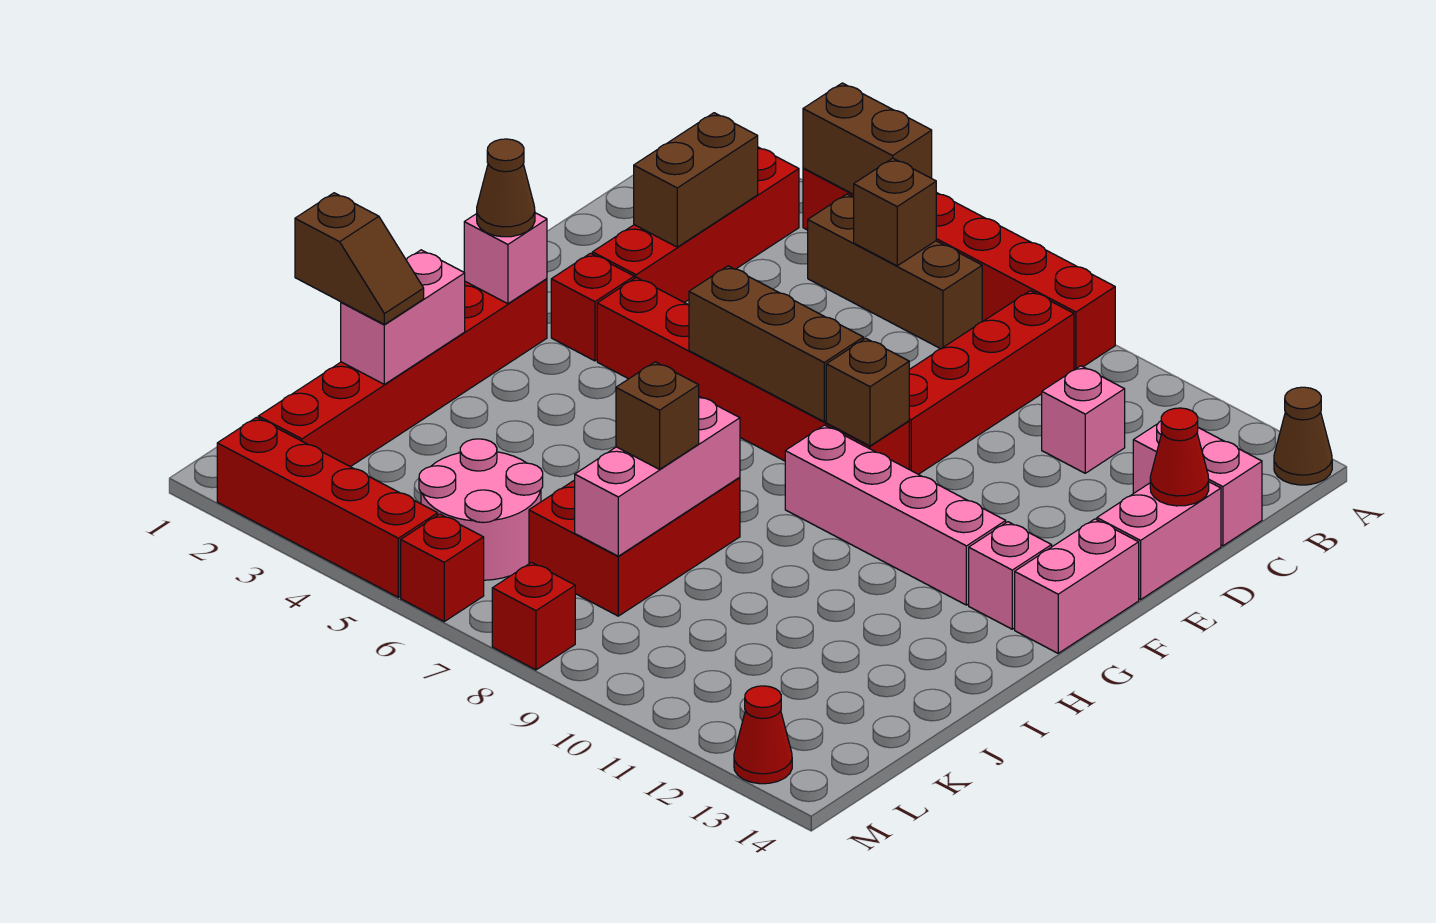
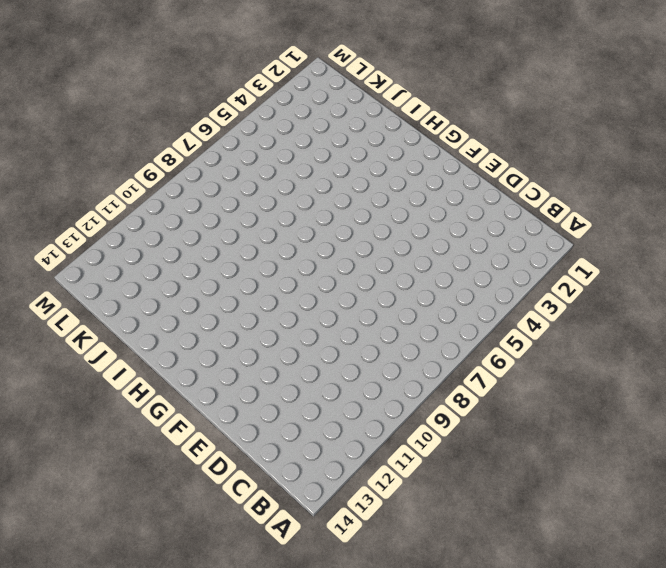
none -> red brick A4:A9 level 1
none -> brown cone A14 level 1
none -> red brick B3:E3 level 1
none -> brown brick B5:B7 level 1

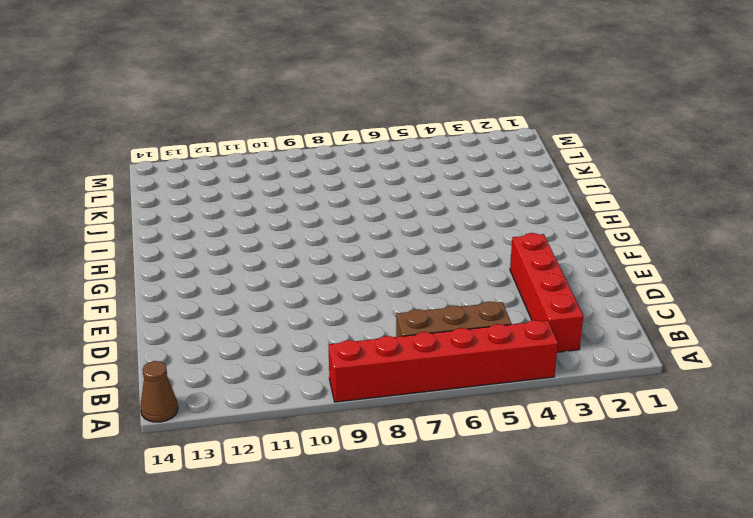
none -> red brick B9:E9 level 1
none -> pink brick C11 level 1
none -> pink brick C13:C14 level 1
none -> pink brick D14:E14 level 1

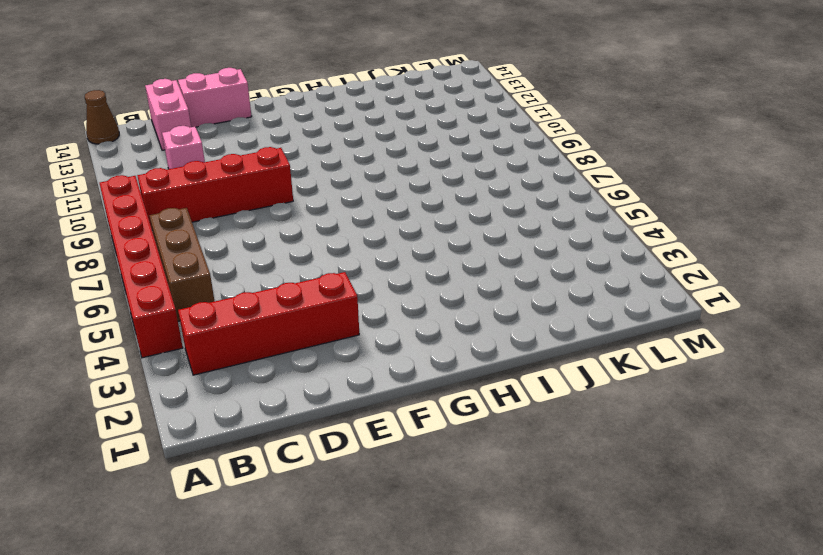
none -> red brick F3 level 1
none -> red brick F4:F9 level 1
none -> pink brick F14:G14 level 1
none -> red brick G2:L2 level 1

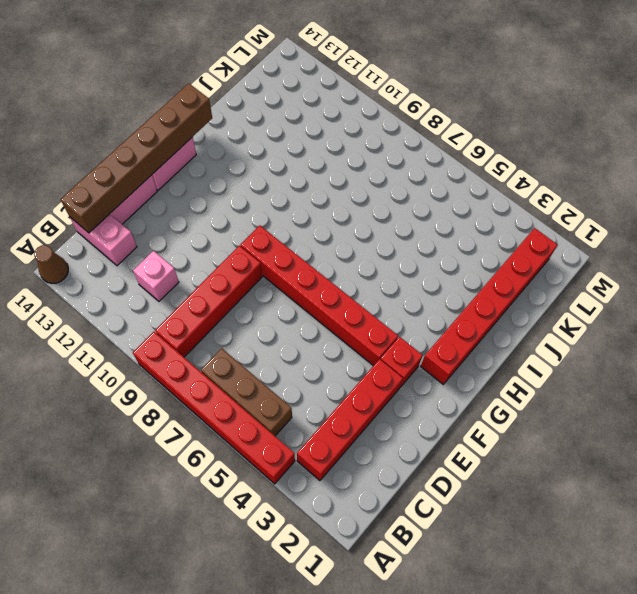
brown brick C14:H14 level 2 -> red cone D14 level 2
none -> pink brick G9:G12 level 1
none -> pink brick G13 level 1
none -> red brick I7:K8 level 1
none -> pink round brick K5:L6 level 1

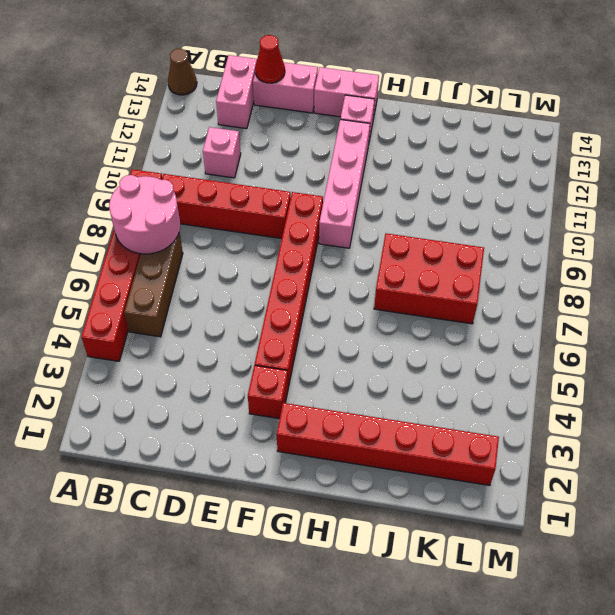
pink round brick A7:B8 level 2 -> pink round brick K5:L6 level 1
none -> red brick B3:E3 level 1
none -> red brick M2:M5 level 1
none -> red brick M6 level 1
none -> red brick M8 level 1

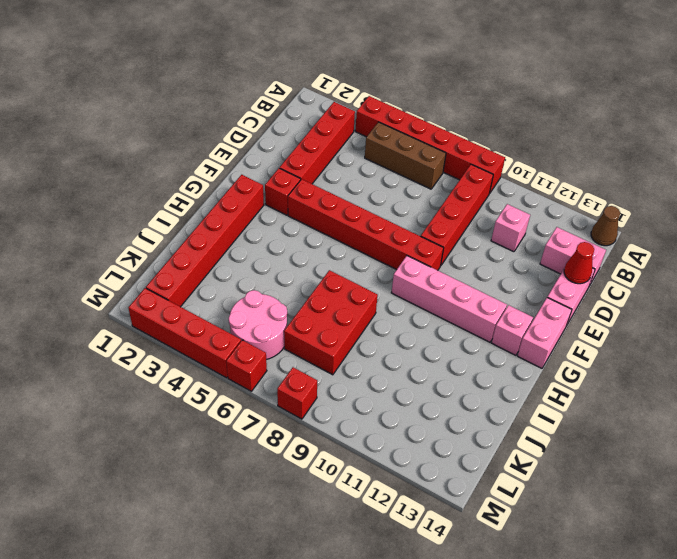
none -> red cone M13 level 1
none -> brown brick A4:A5 level 2
none -> brown brick B6 level 2
none -> brown brick C3:D3 level 2

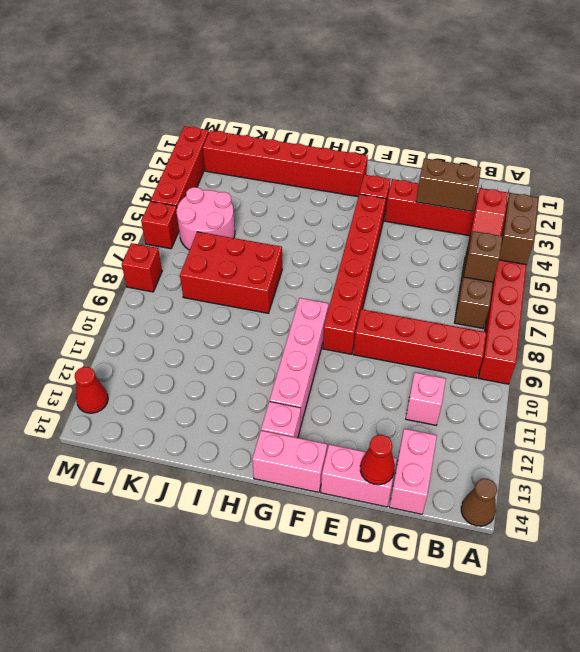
red slope B4:B5 level 2 top 4 -> none
none -> brown brick F6:F8 level 2
none -> brown brick F9 level 2
none -> pink brick G2 level 2
none -> pink brick I2:J2 level 2

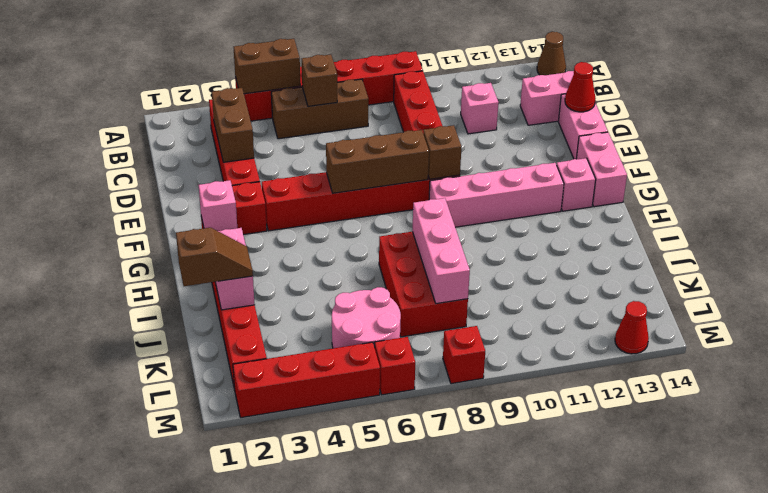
none -> brown cone G2 level 3
none -> brown brick J8 level 3

